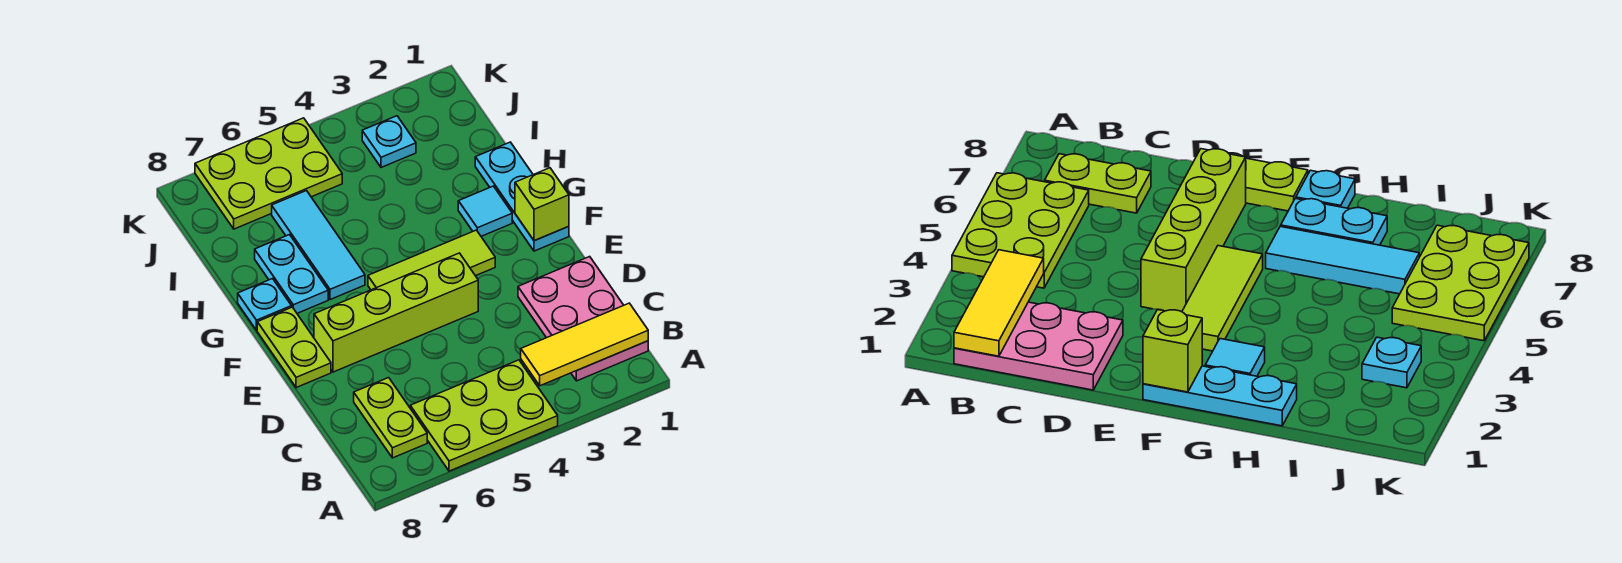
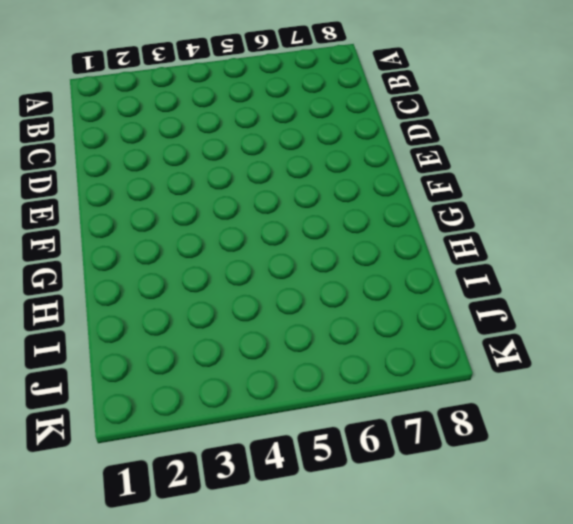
none -> lime plate A4:B6 level 1
none -> pink plate B1:D2 level 1
none -> lime plate B7:C7 level 1

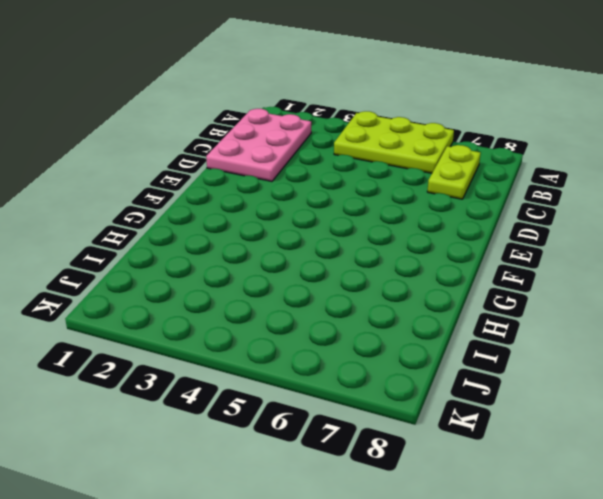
none -> lime brick E4:E7 level 1
none -> lime plate E8:F8 level 1
none -> cyan plate F1:H1 level 1

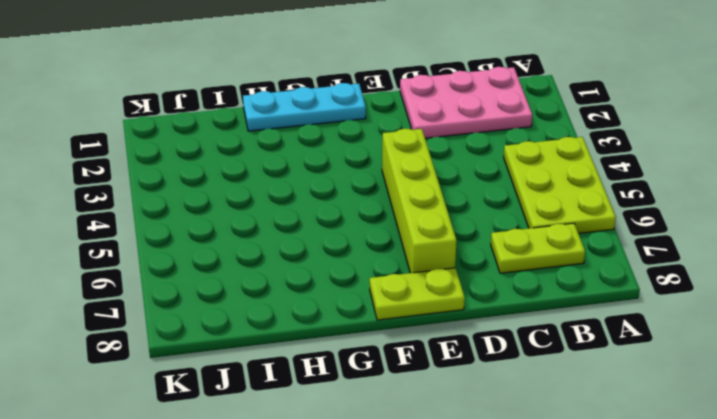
none -> lime tile F3:F5 level 1
none -> cyan tile G2 level 1
none -> cyan tile G6:I6 level 1

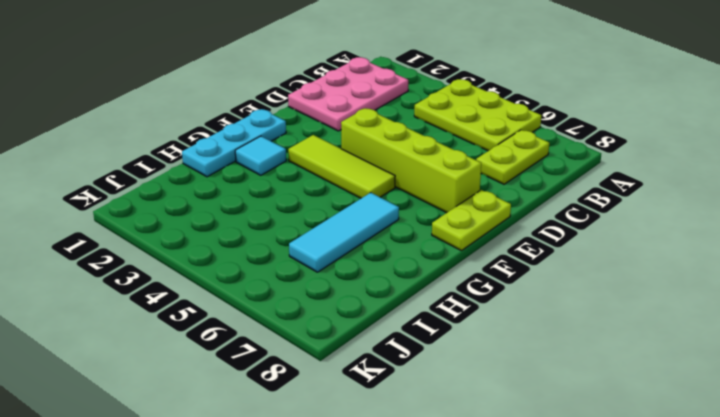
none -> cyan plate G7:H7 level 1
none -> cyan plate G8 level 1
none -> cyan plate J3 level 1

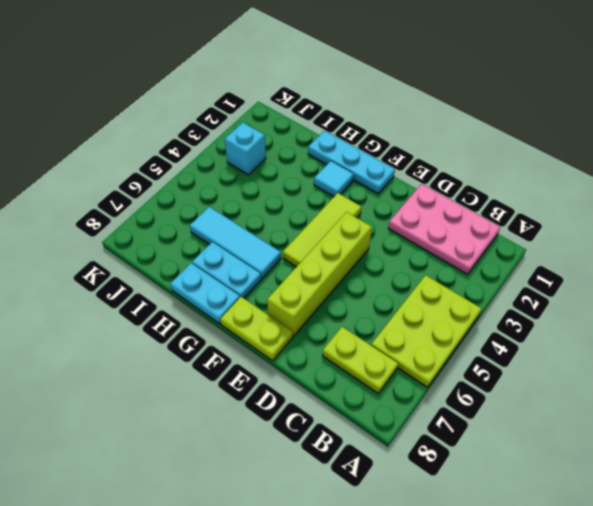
cyan plate G8:H8 level 1 -> cyan plate G8 level 1
cyan brick J3 level 1 -> cyan plate J3 level 1
none -> lime plate J5:K7 level 1
none -> yellow tile B1:B3 level 2
none -> lime brick F1 level 2

